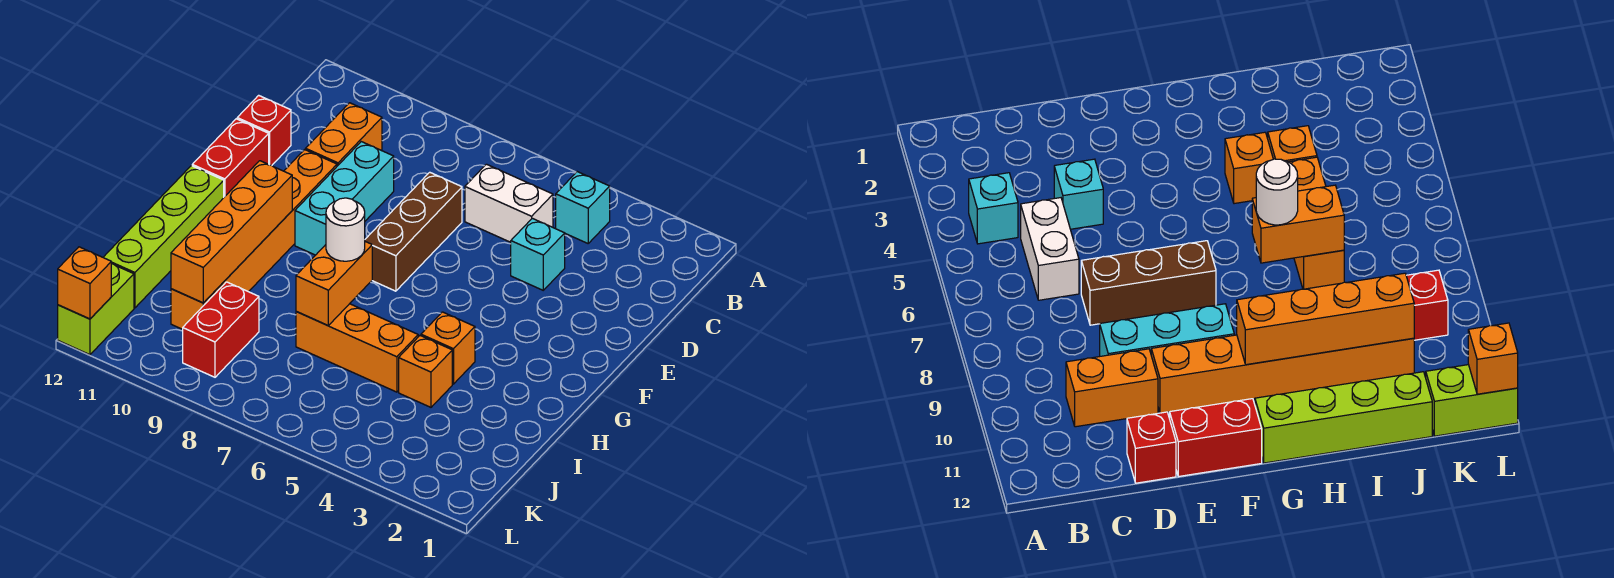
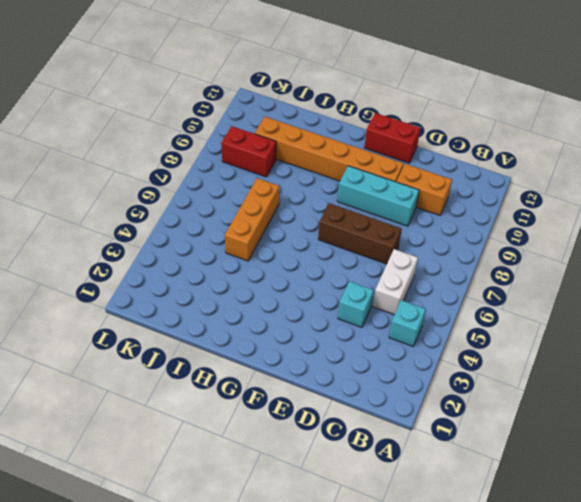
none -> red brick D12 level 1
none -> lime brick G12:J12 level 1
none -> orange brick H4 level 1

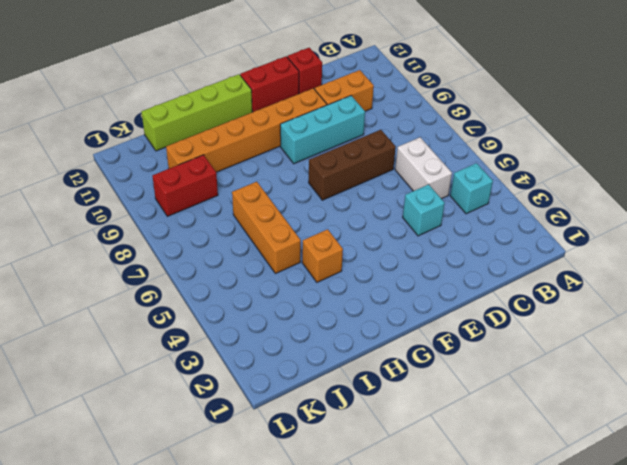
none -> orange brick I4 level 1
none -> lime brick K12:L12 level 1
none -> orange brick G10:J10 level 2

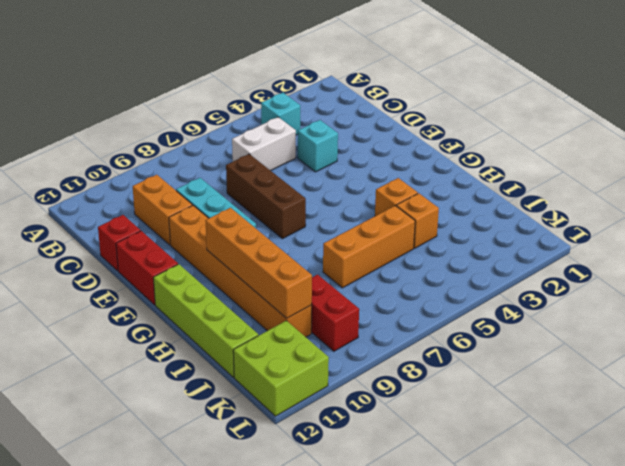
lime brick K11:L12 level 1 -> lime brick K12:L12 level 1
none -> orange brick H7:I7 level 2
none -> orange brick L12 level 2
none -> white round brick H7 level 3

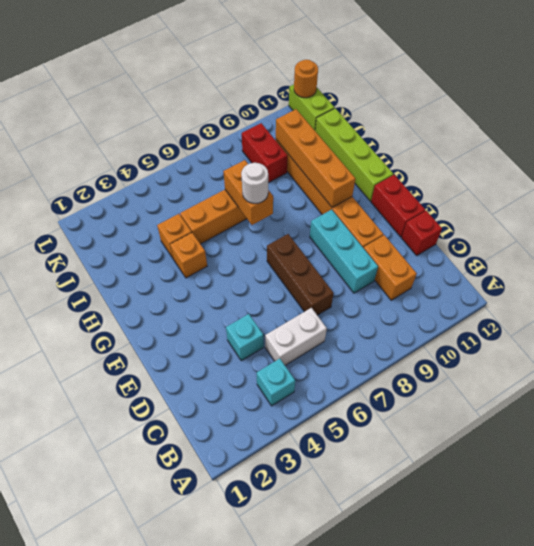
orange round brick L12 level 2 -> orange brick L12 level 2

